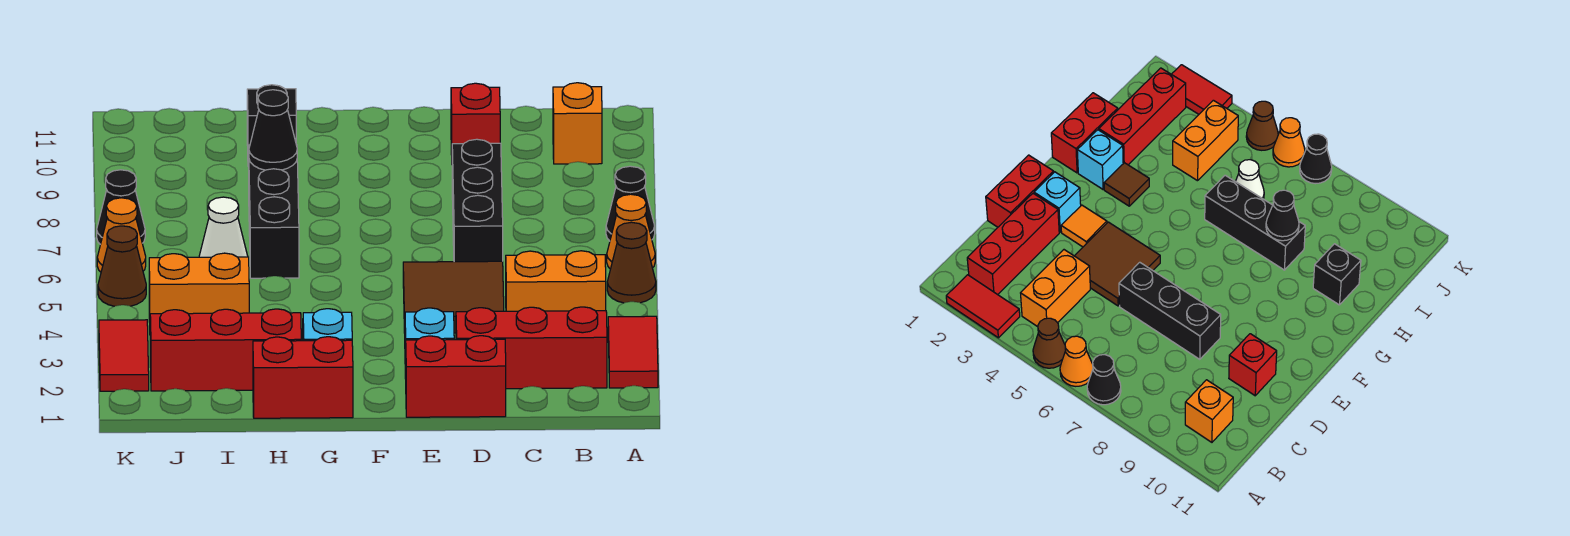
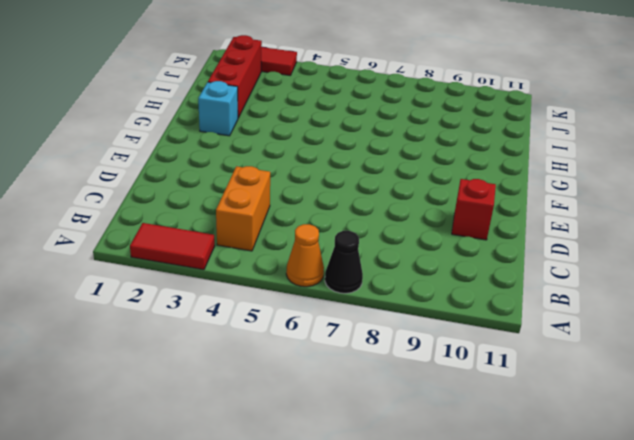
none -> brown cone A5 level 1
none -> red brick B2:D2 level 1
none -> orange brick B10 level 1

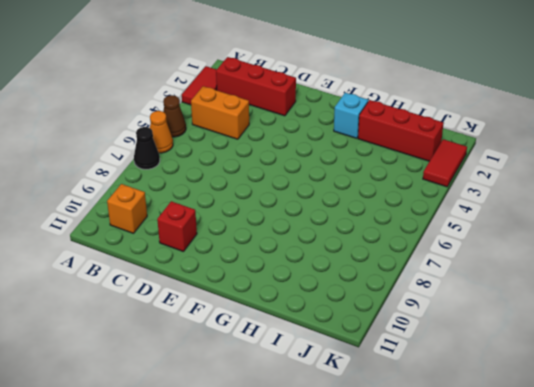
none -> red brick D1:E1 level 1
none -> brown tile D4:E5 level 1
none -> black brick D6:D8 level 1

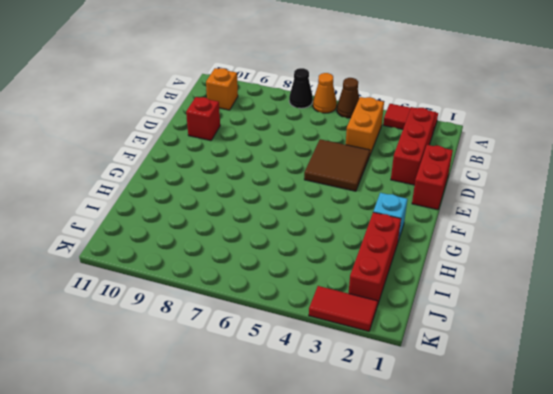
none -> black brick D6:D8 level 1
none -> cyan brick E2 level 1
none -> orange tile E3 level 1

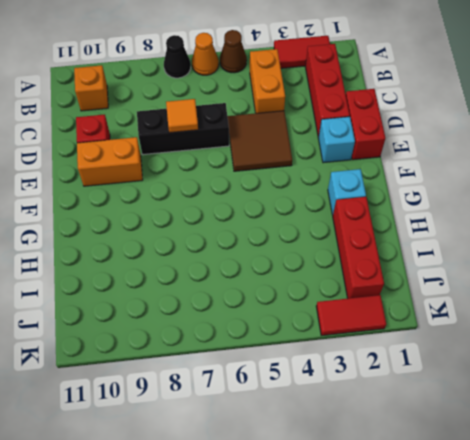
orange tile D7 level 2 -> orange tile E3 level 1
orange brick E9:E10 level 1 -> orange brick I4:J4 level 1
none -> red brick G1:H1 level 1
none -> brown tile G3 level 1
none -> black brick H6:H8 level 1

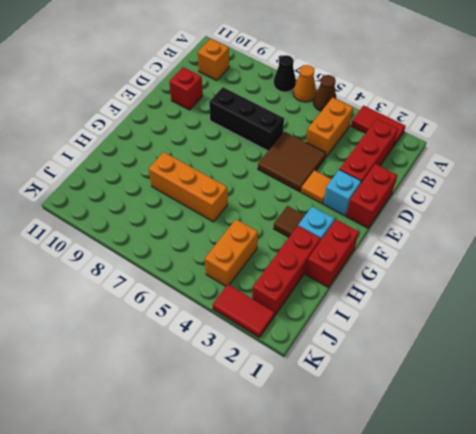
orange brick H6:H8 level 1 -> black brick H6:H8 level 1
none -> black brick H10 level 1
none -> white cone I6 level 1
none -> brown cone K5 level 1

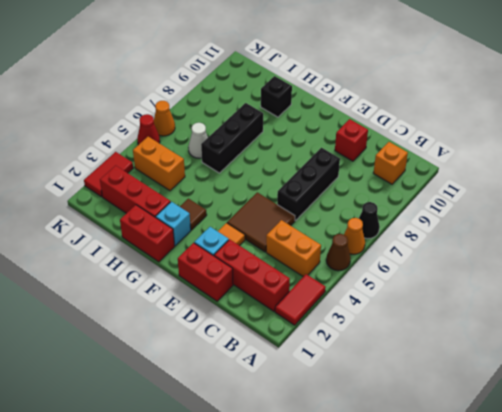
red cone K5 level 1 -> brown cone K5 level 1
none -> black cone K7 level 1
none -> black cone H8 level 2

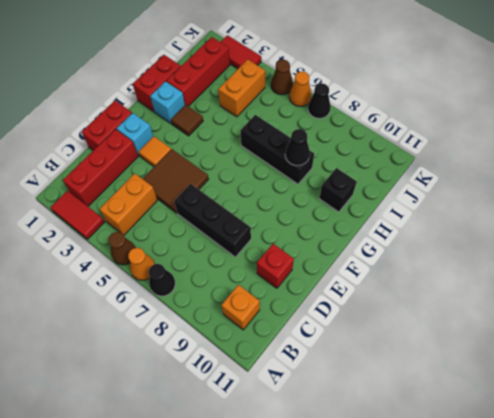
none -> white cone I6 level 1

